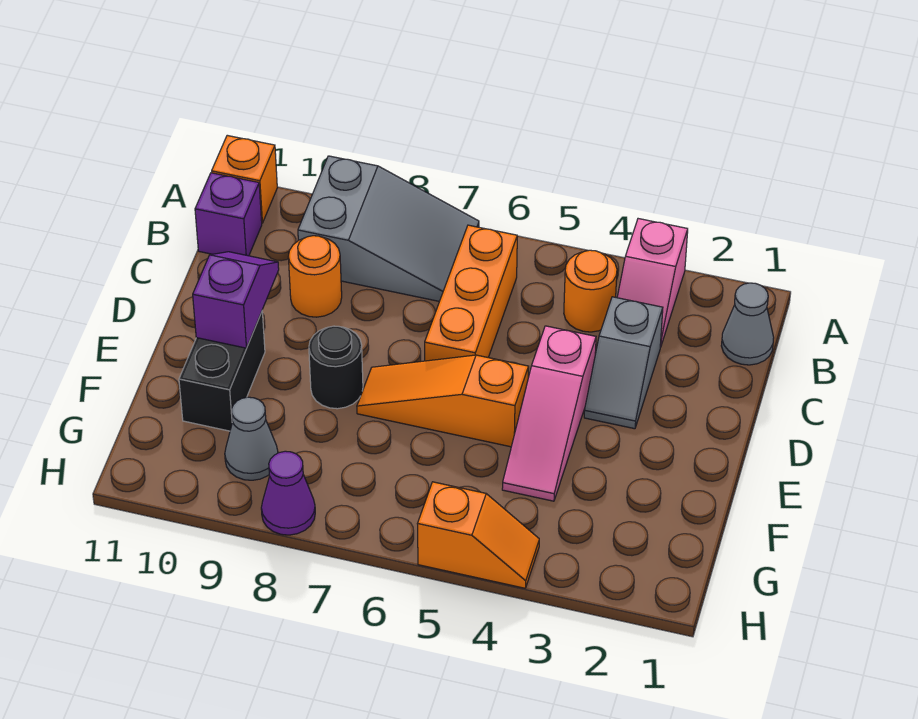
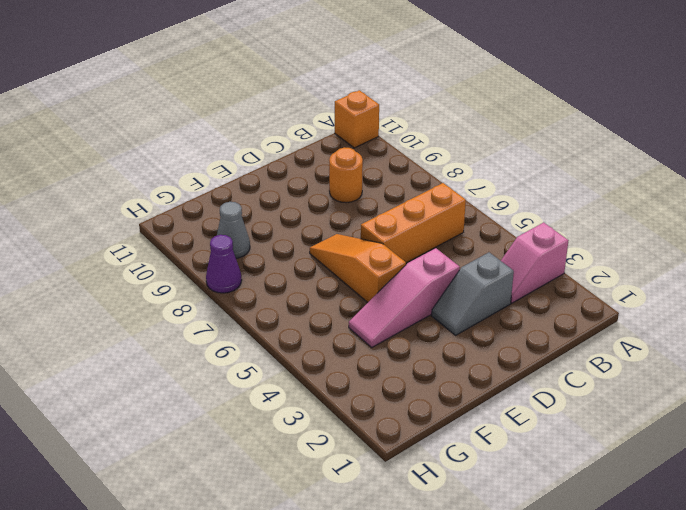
none -> grey slope A7:B9 level 1 top 9
none -> grey cone B1 level 1
none -> orange round brick B4 level 1

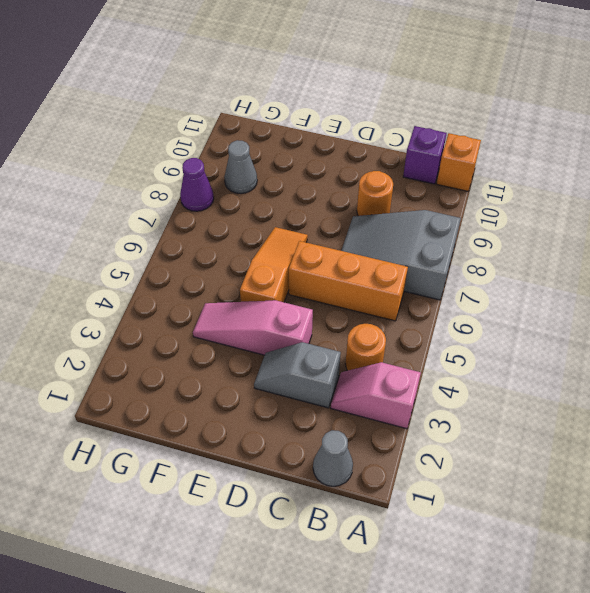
grey slope A7:C8 level 1 top A -> grey slope A7:B9 level 1 top 9
none -> black round brick E8 level 1
none -> black brick E10:F10 level 1
none -> orange slope H4:H5 level 1 top 5

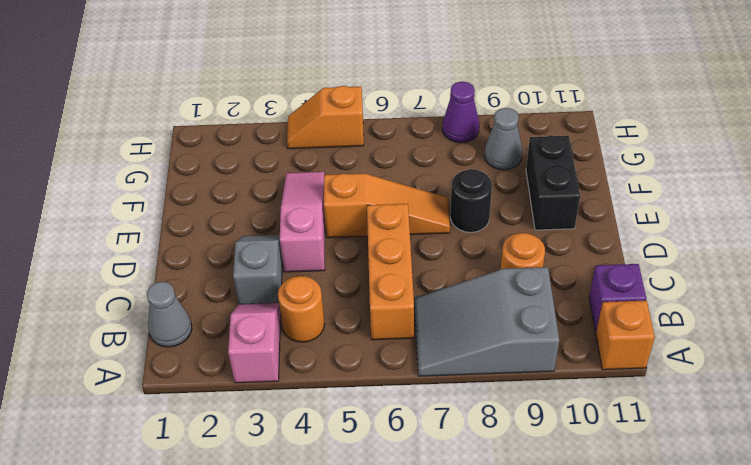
none -> purple slope D10:E10 level 2 top E

